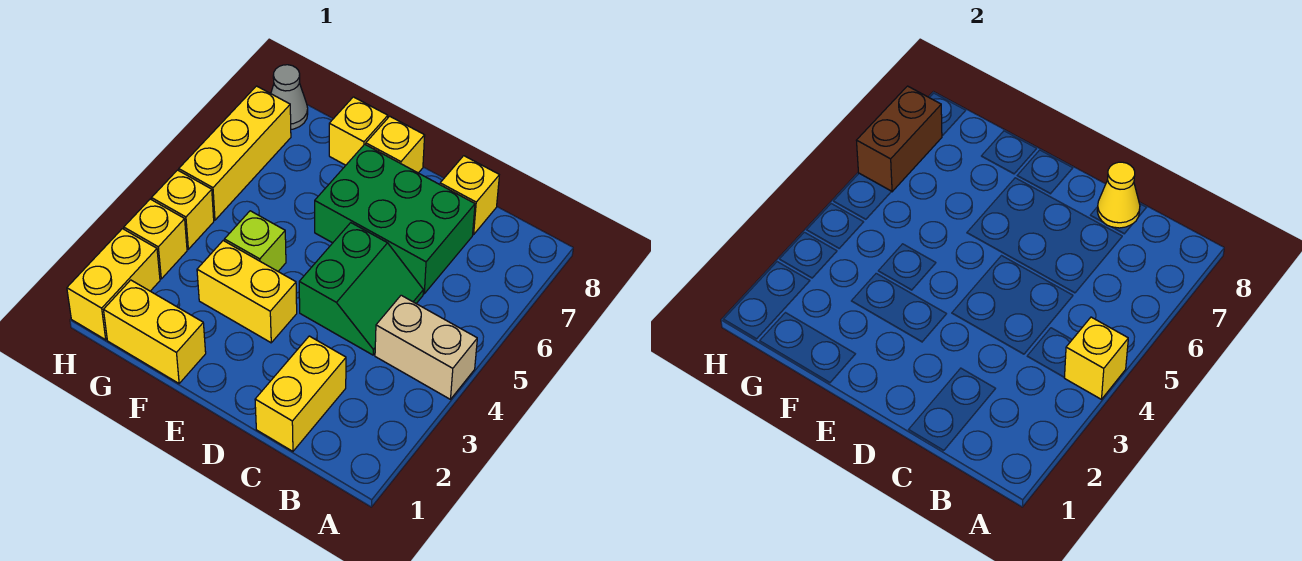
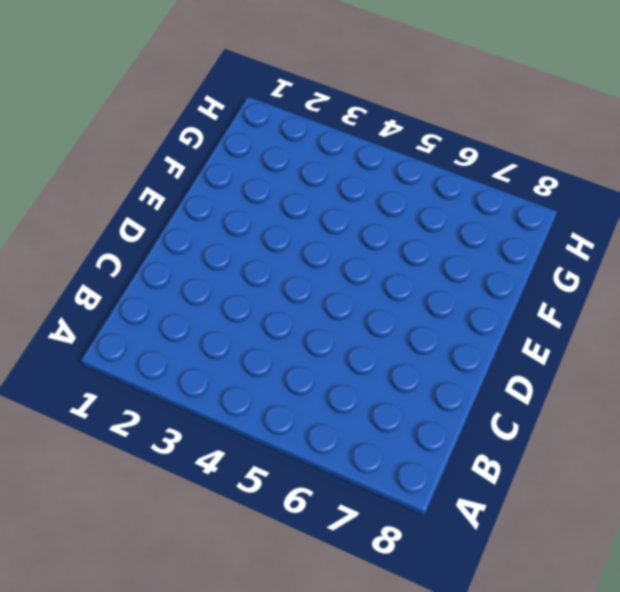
none -> tan brick A4:B4 level 1
none -> yellow brick C1:C2 level 1
none -> green slope C4:D5 level 1 top D

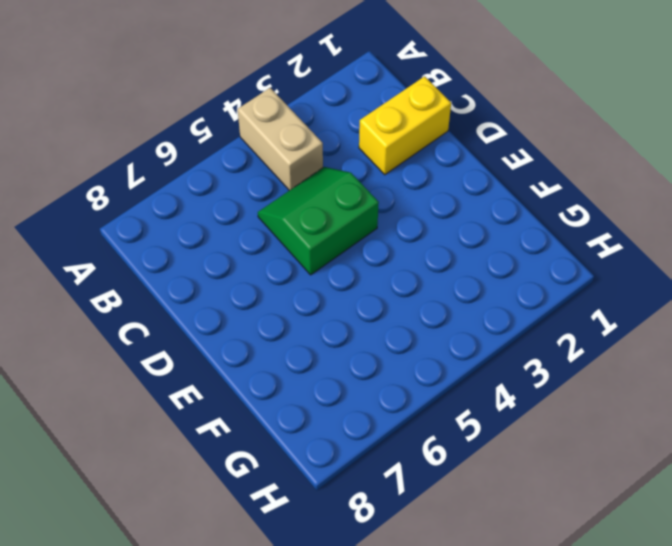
none -> green brick C6:E7 level 1
none -> yellow brick C8 level 1
none -> yellow brick E3:F3 level 1

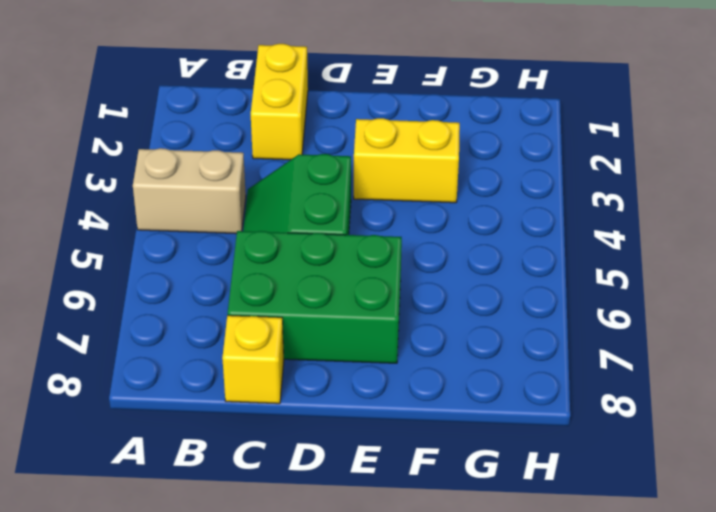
none -> yellow brick E8 level 1
none -> yellow brick F1:G1 level 1
none -> lime brick F4 level 1

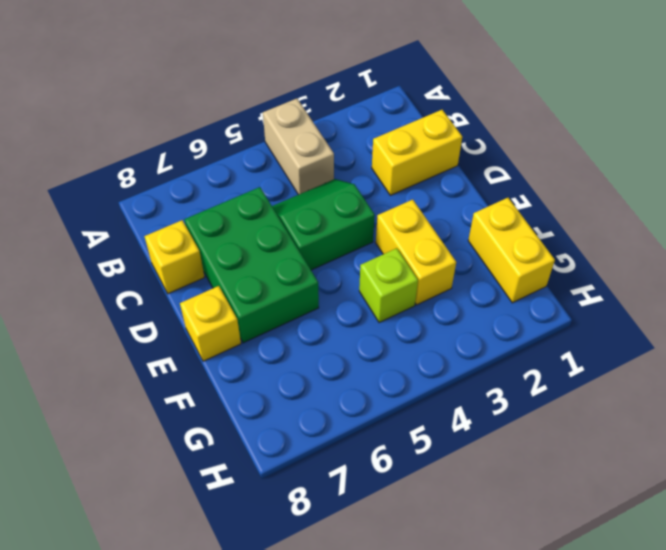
none -> yellow brick F8 level 1
none -> yellow brick H1:H2 level 1
none -> yellow brick H3 level 1

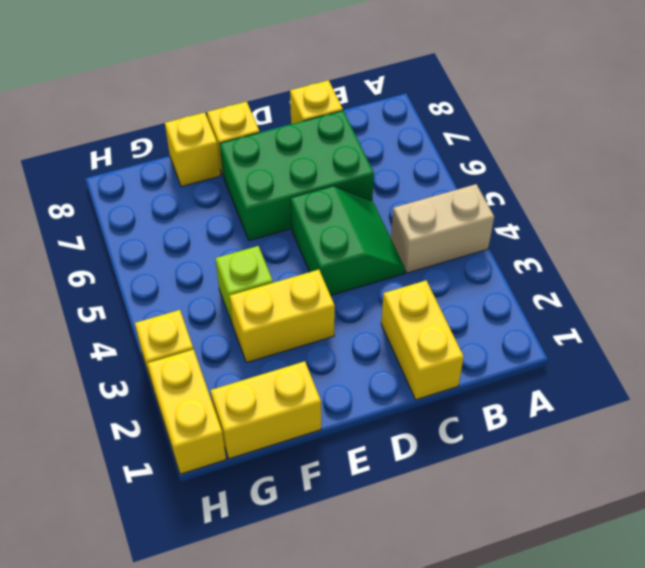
none -> yellow brick H4 level 1
none -> yellow brick H5:H7 level 1
none -> grey cone H8 level 1

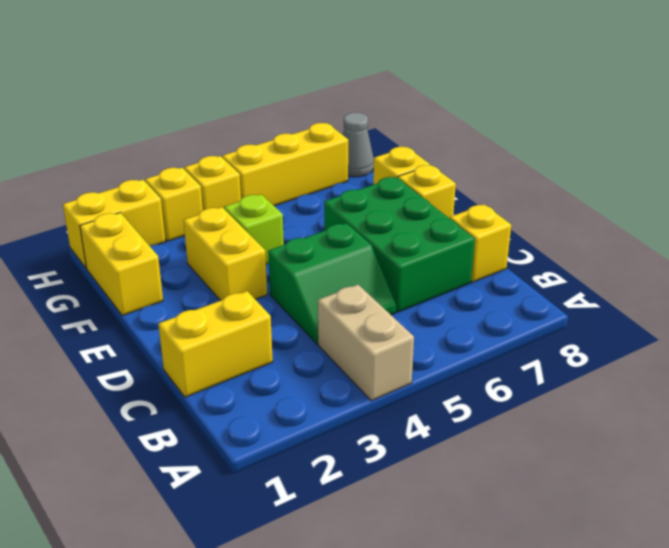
none -> yellow brick A4 level 2
none -> yellow cone C8 level 2
none -> brown brick H6:H7 level 2

